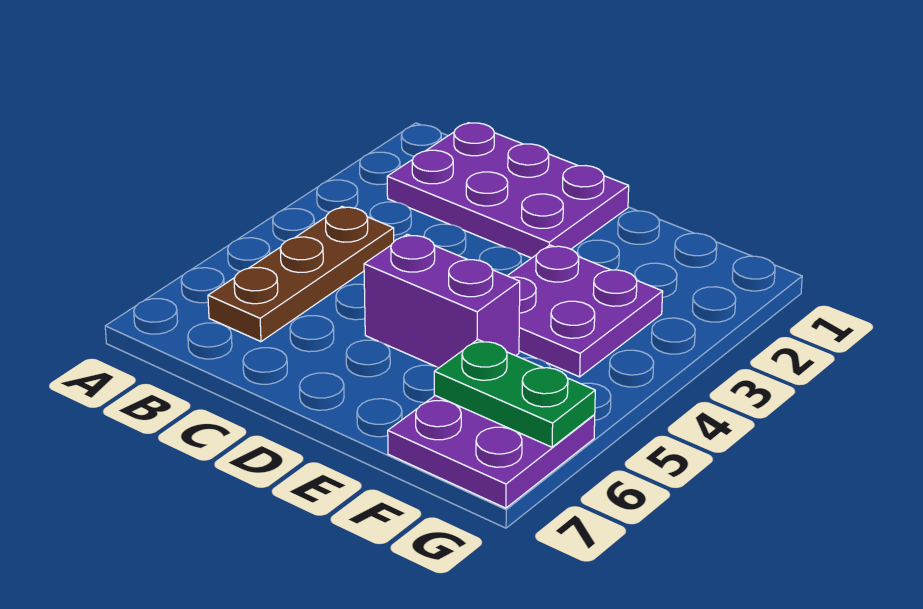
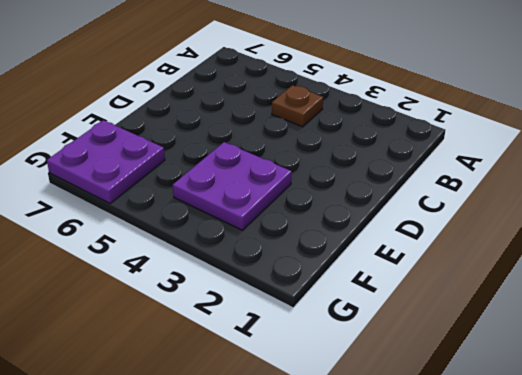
brown plate B4 level 1 -> brown plate B4:B6 level 1
none -> purple plate B1:D2 level 1
none -> purple brick D5:E5 level 1

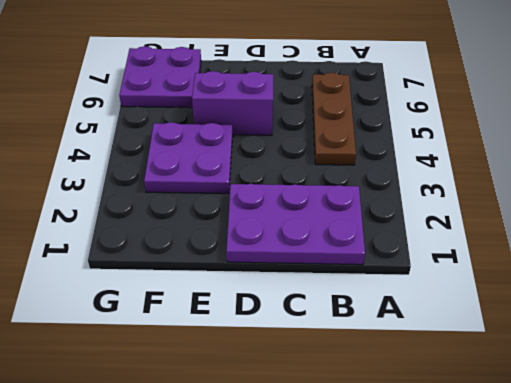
none -> green plate F6:G6 level 2

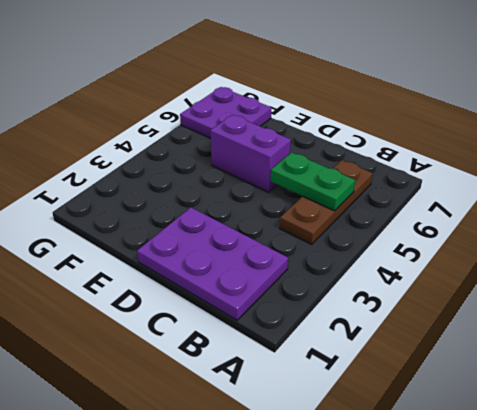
green plate B5:C5 level 2 -> green plate F6:G6 level 2
none -> purple plate E3:F4 level 1

